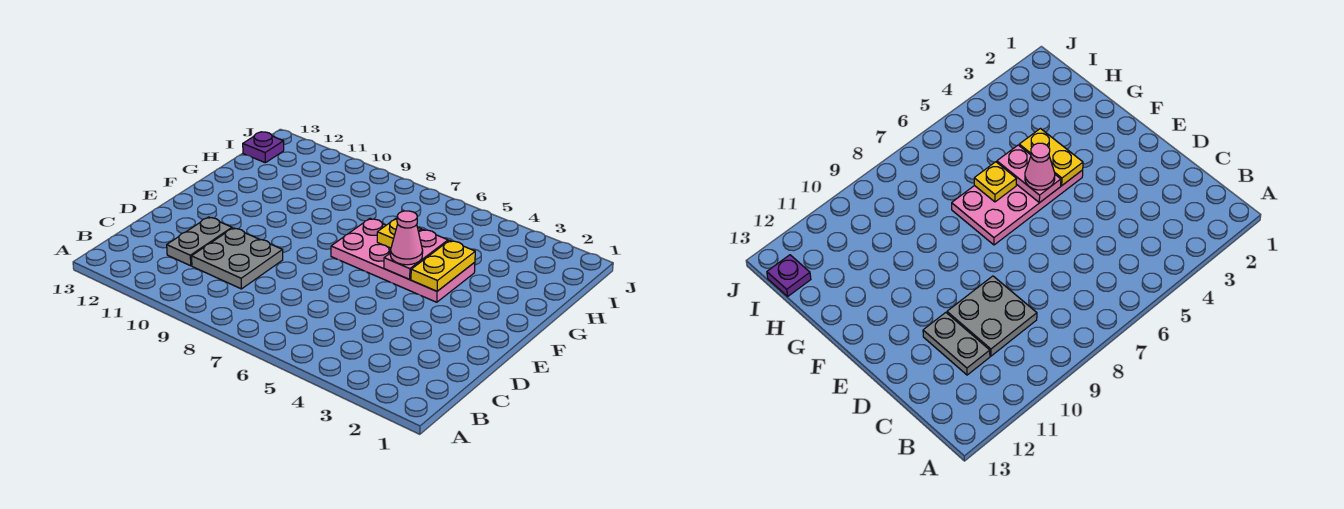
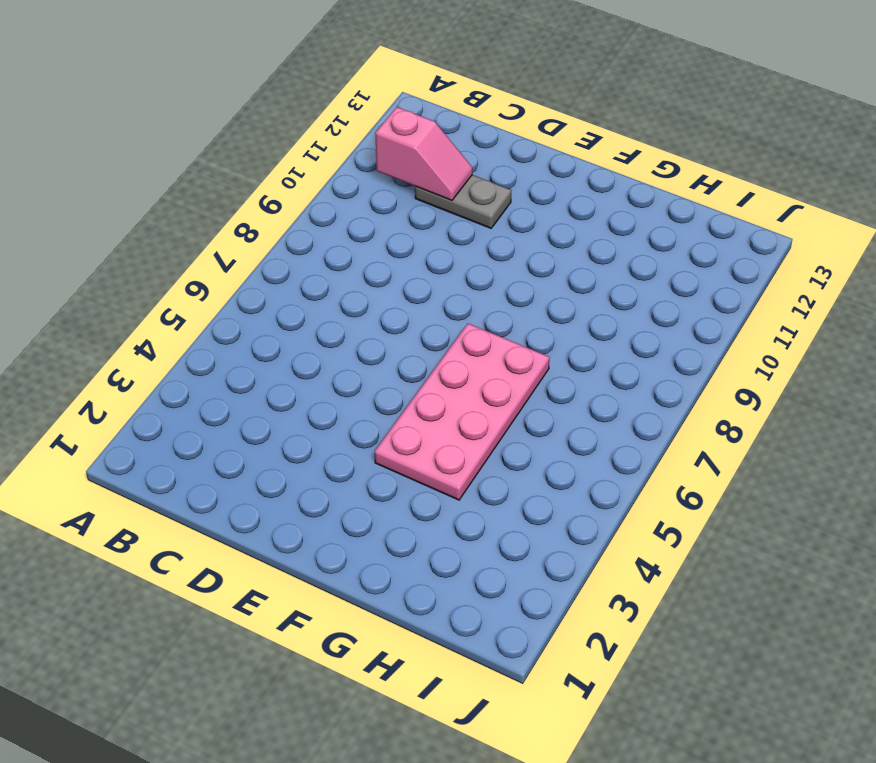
pink slope B11:C11 level 2 top B -> none
none -> grey plate C9:D10 level 1
none -> purple plate I13 level 1

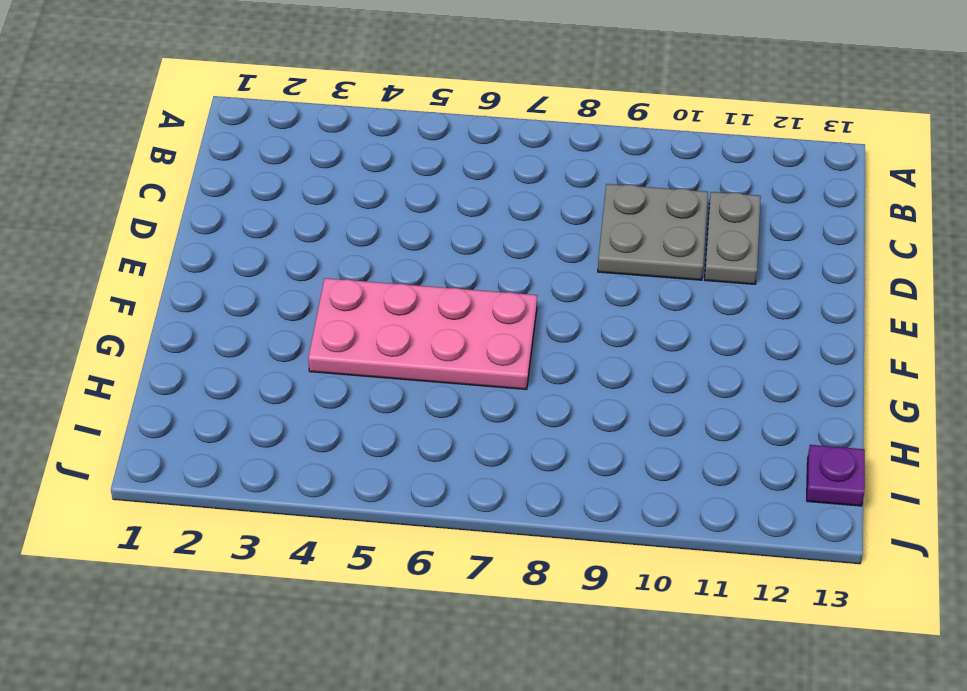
none -> yellow plate F4:G4 level 2
none -> pink plate F5:G5 level 2

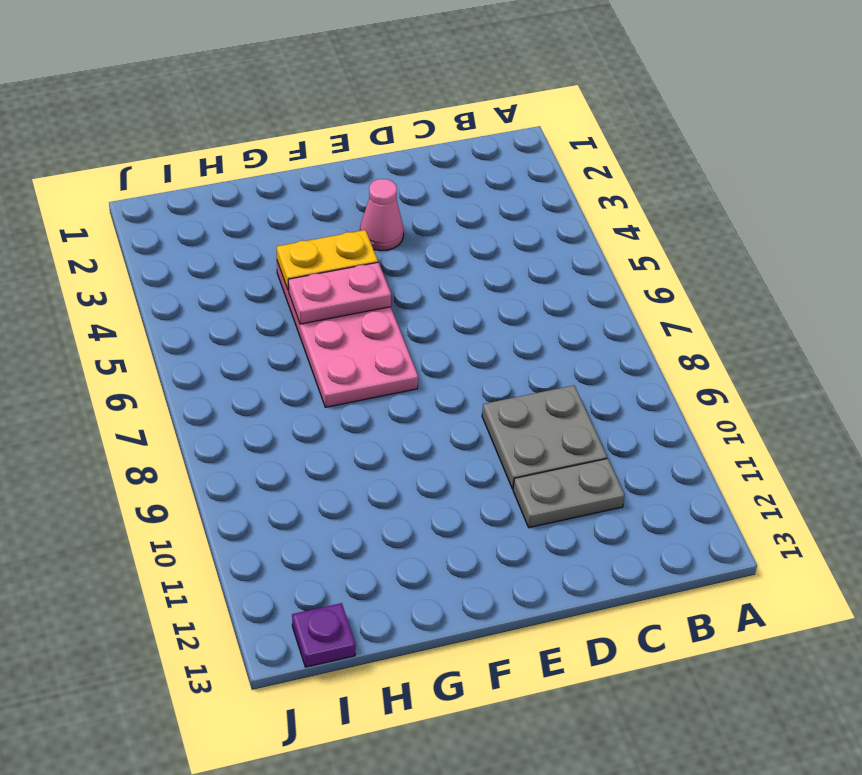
pink cone E3 level 1 -> pink cone F5 level 3
none -> yellow plate G6 level 2

